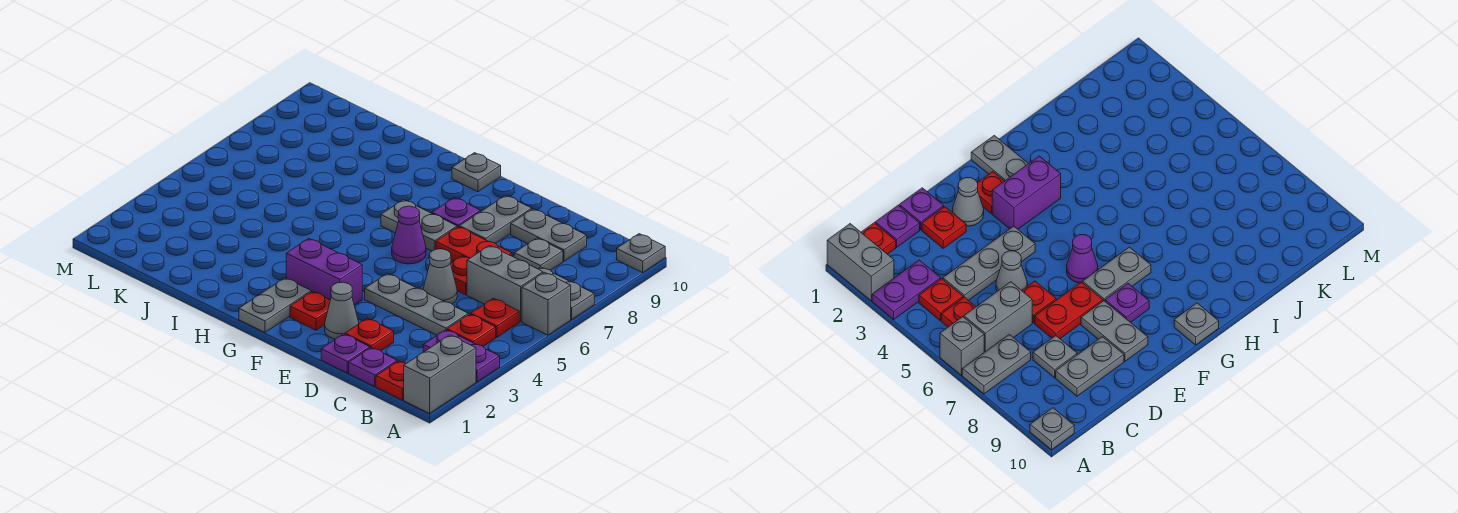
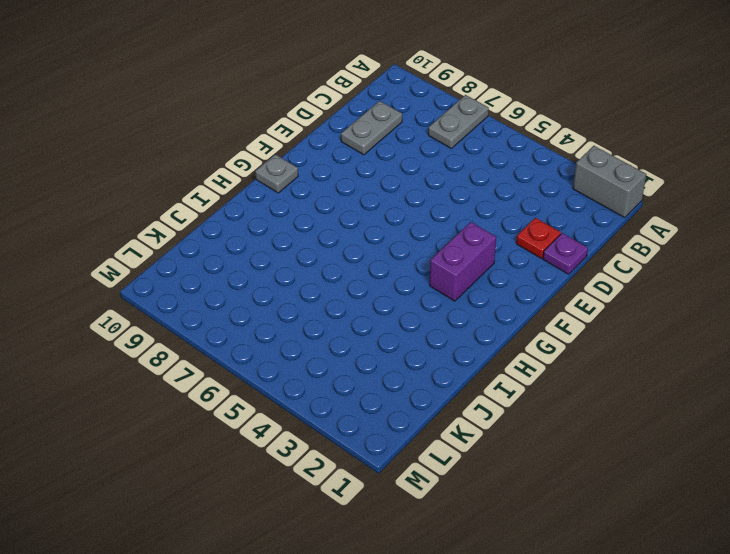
none -> purple plate A3:B3 level 1
none -> grey brick A6 level 1
none -> grey plate A10 level 1

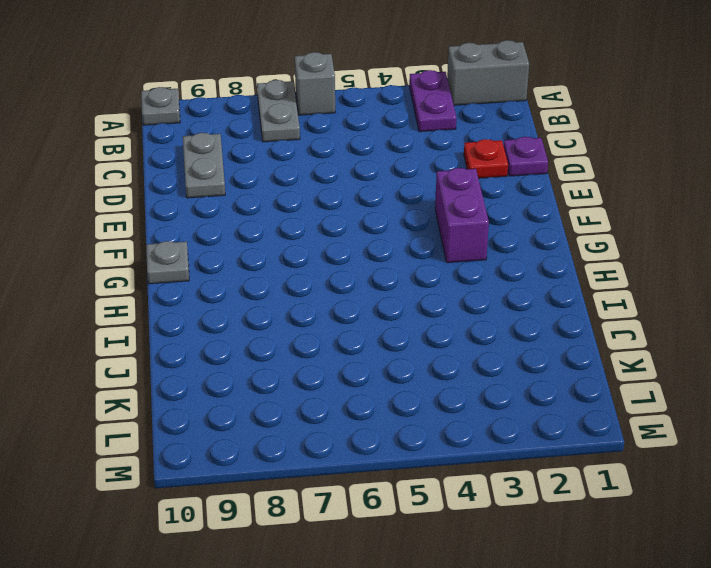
none -> red plate B1 level 1
none -> red plate B4 level 1
none -> red plate B5 level 1

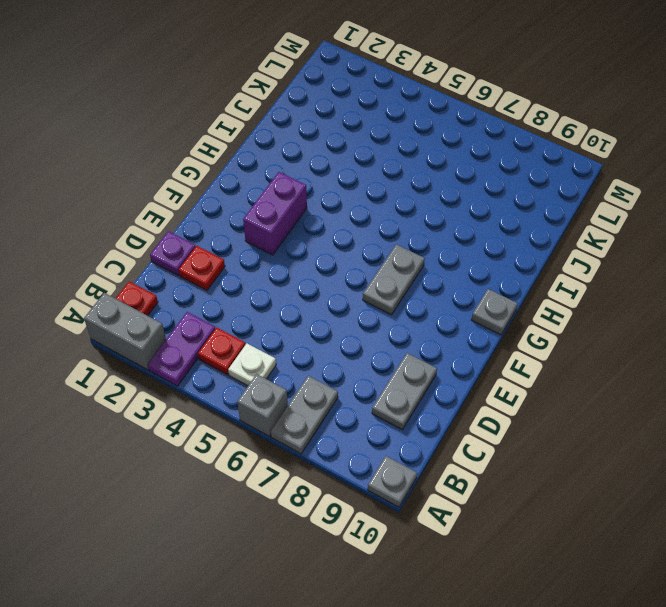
white plate B5 level 1 -> red plate B5 level 1
none -> grey brick B6:C6 level 1
none -> purple plate C1 level 1
none -> grey plate C4:E4 level 1

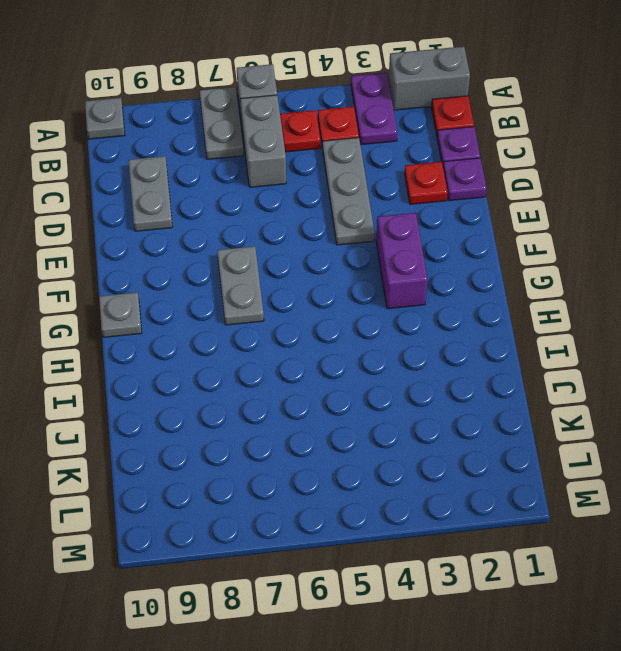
none -> grey plate C8 level 1
none -> grey cone D5 level 1
none -> red plate D6 level 1

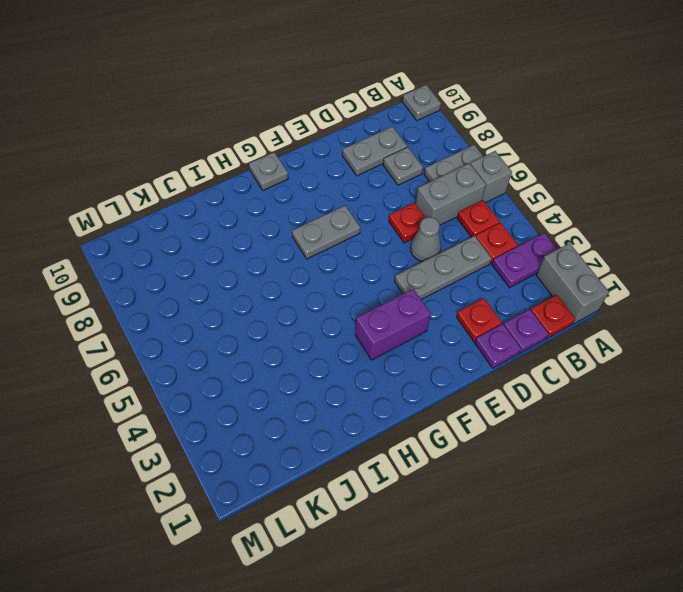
none -> red plate D7:E7 level 1
none -> grey cone E2 level 1
none -> grey plate E8:E9 level 1

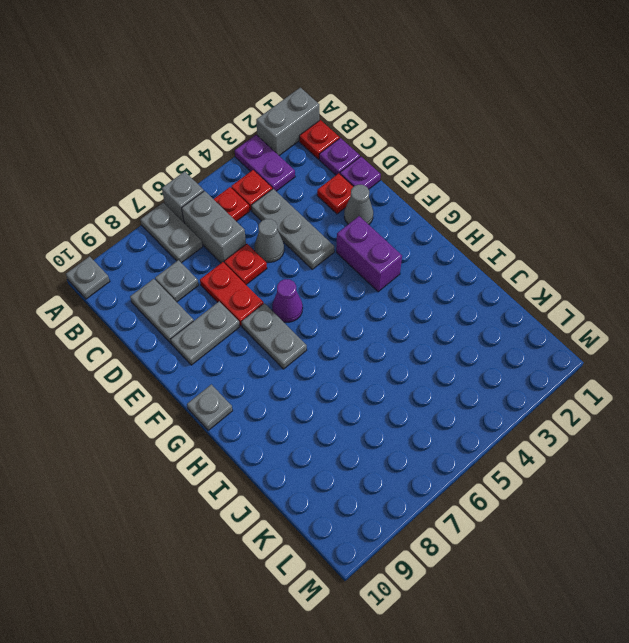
none -> red plate F2 level 1
none -> purple plate F8 level 1
none -> grey plate G1:G2 level 1

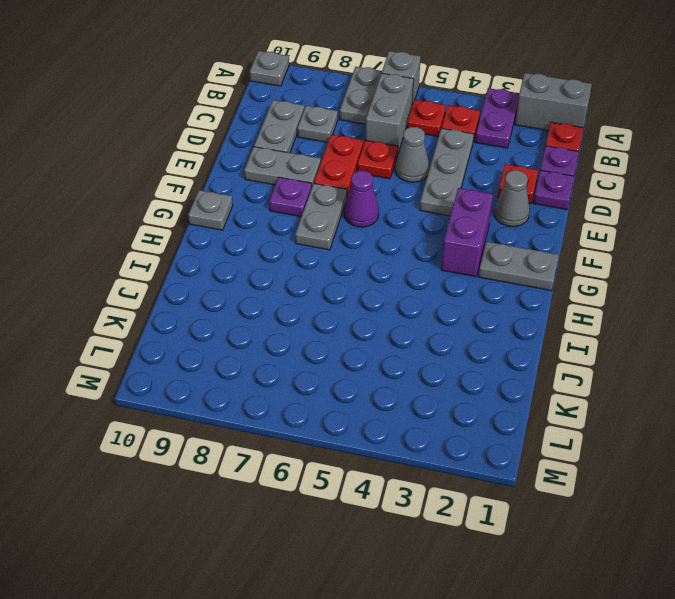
none -> red plate F2 level 1

